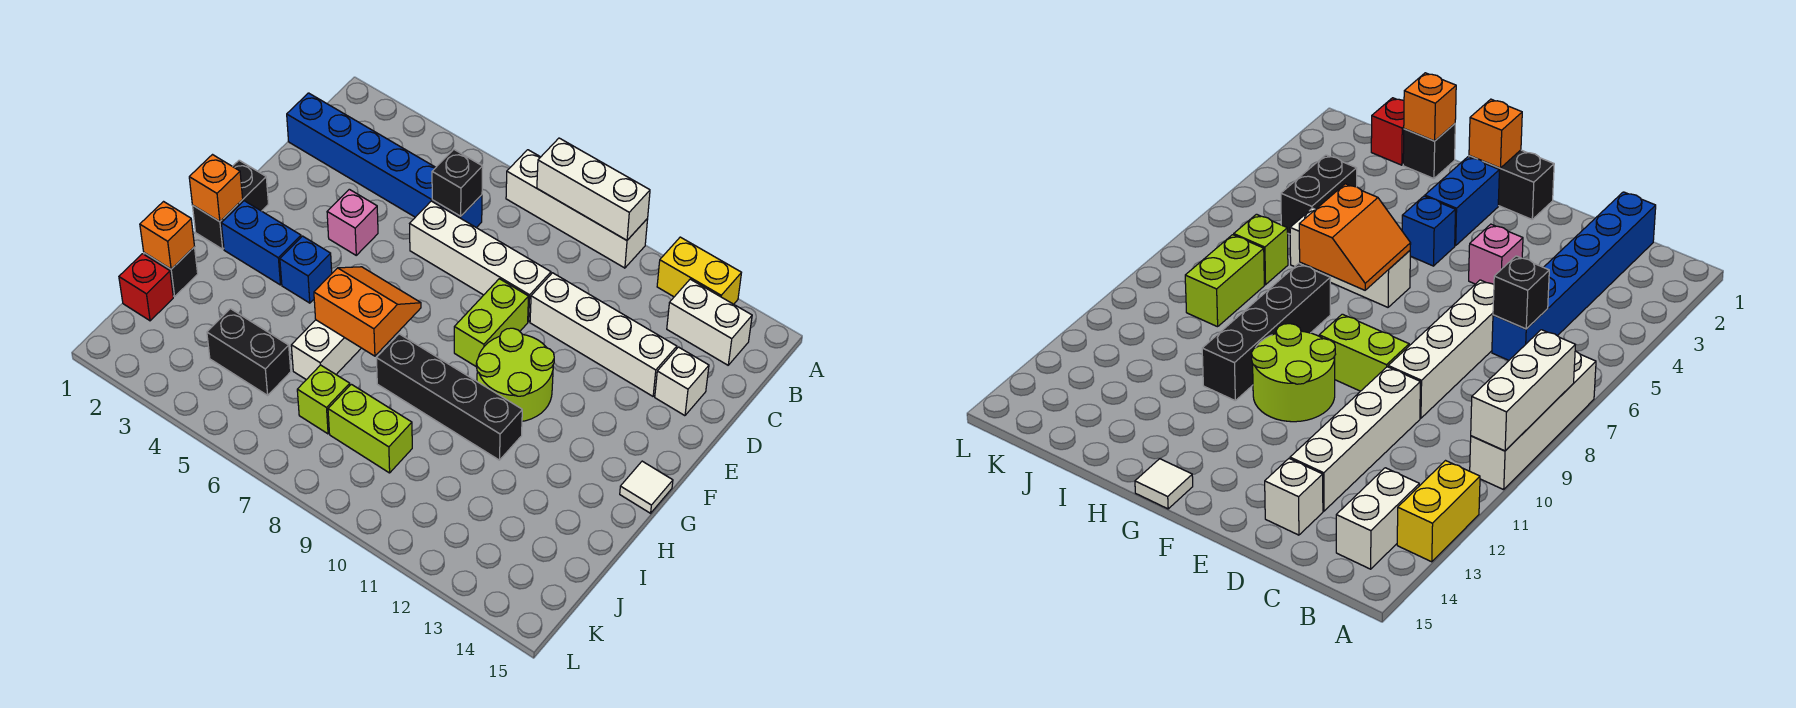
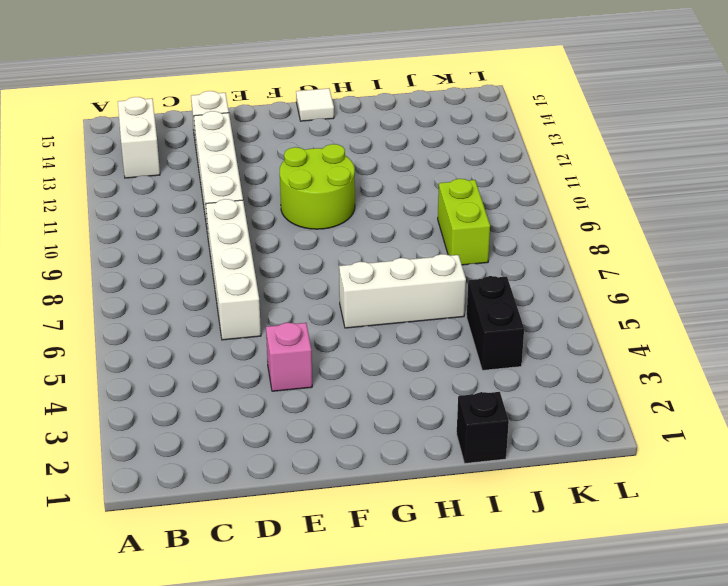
none -> white brick A7:A10 level 1
none -> yellow brick A12:A13 level 1
none -> blue brick C1:C6 level 1

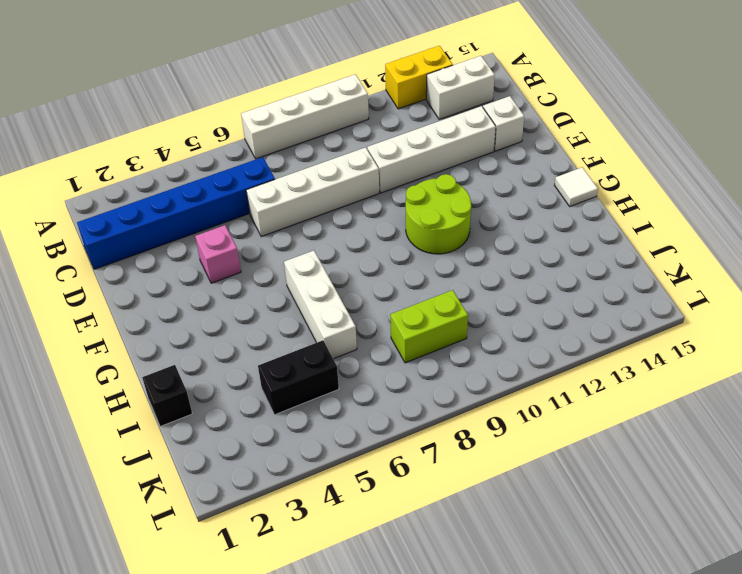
none -> lime brick E9:F9 level 1
none -> black brick F1:G1 level 1
none -> blue brick G2:G3 level 1

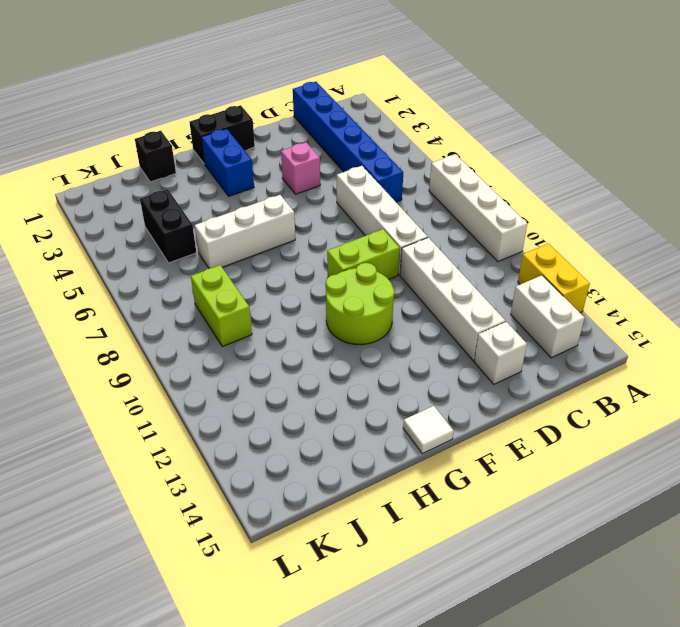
none -> blue brick G4 level 1
none -> black brick H8:H11 level 1
none -> red brick J1 level 1

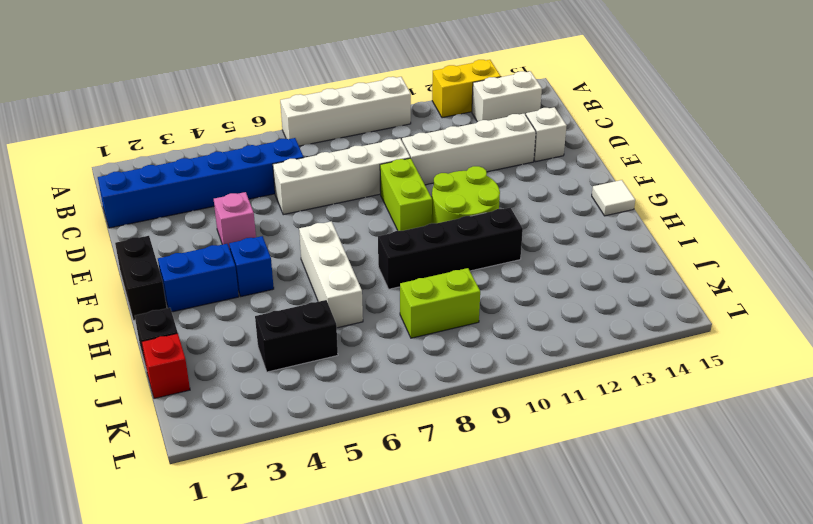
none -> lime brick J7 level 1
none -> white brick A8:A10 level 2
none -> black brick C6 level 2

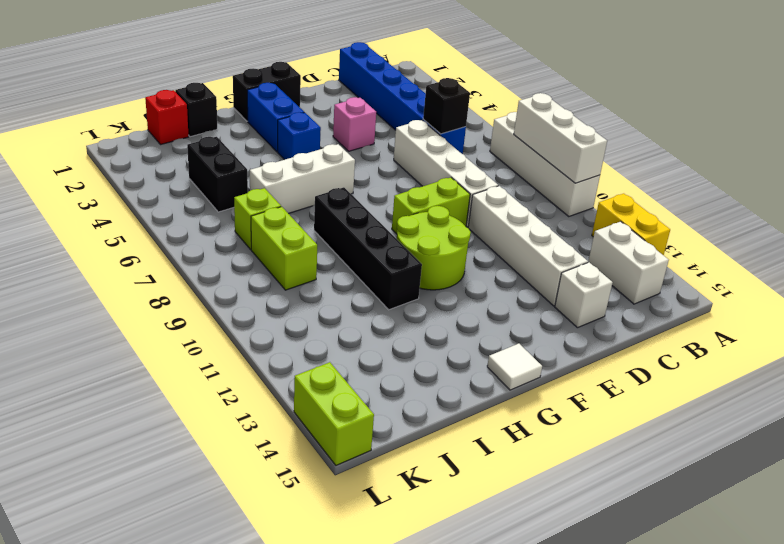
lime brick L14:L15 level 1 -> none
none -> orange brick G1 level 2
none -> orange slope G6:H7 level 2 top H
none -> orange brick I1 level 2

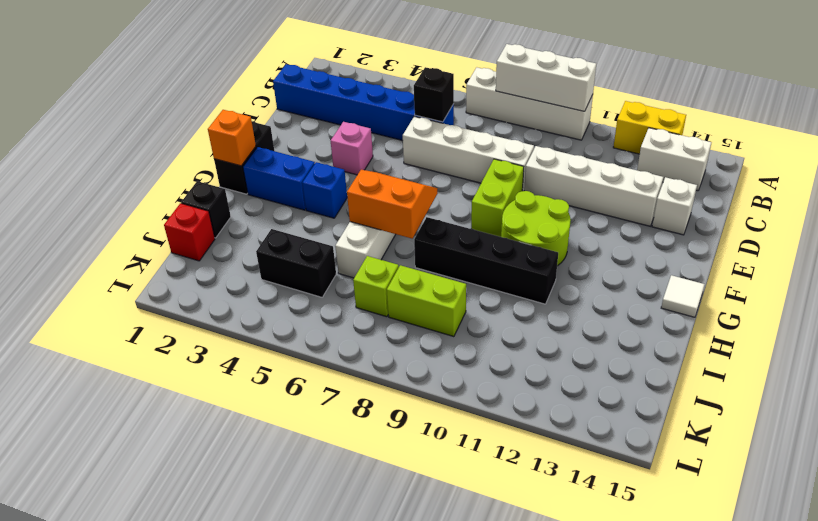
none -> orange brick I1 level 2

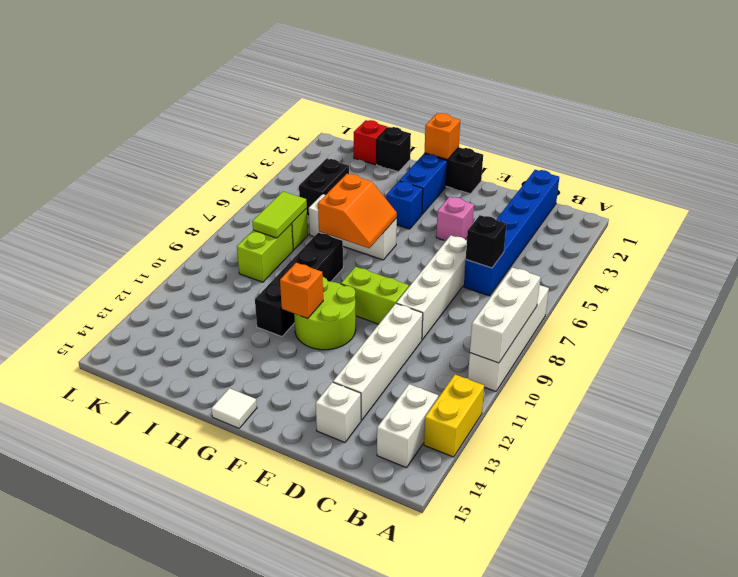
orange brick G11 level 2 -> orange brick I1 level 2
lime tile J7:J8 level 2 -> none

